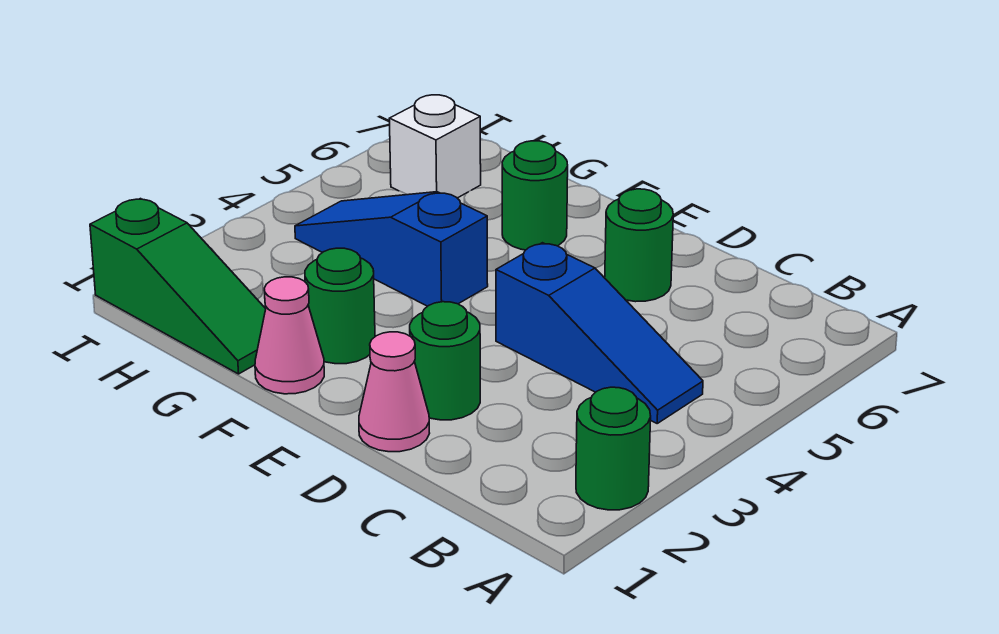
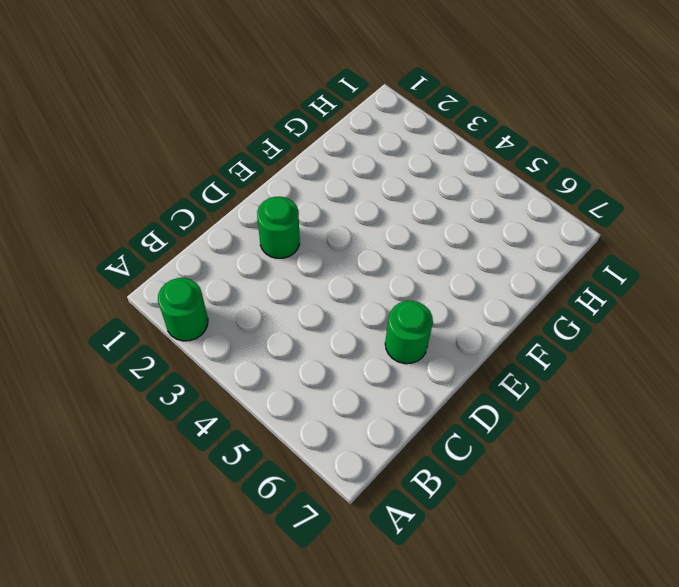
none -> blue slope B4:D4 level 1 top D
none -> pink cone D1 level 1

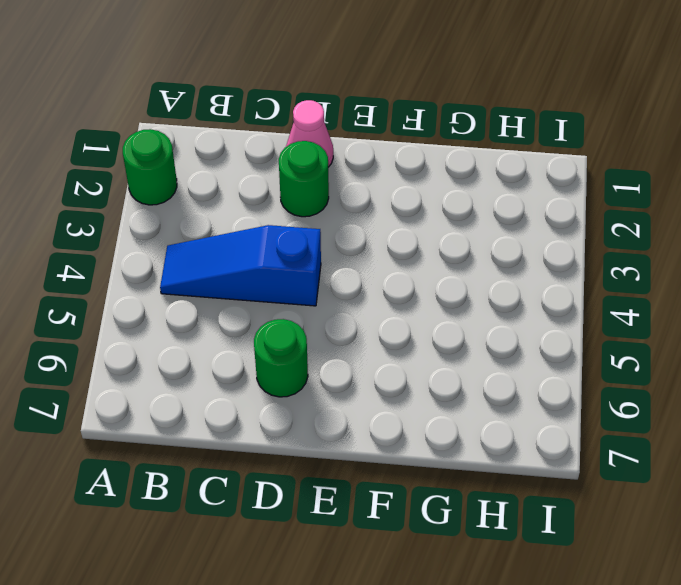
none -> pink cone F1 level 1
none -> green round brick F2 level 1

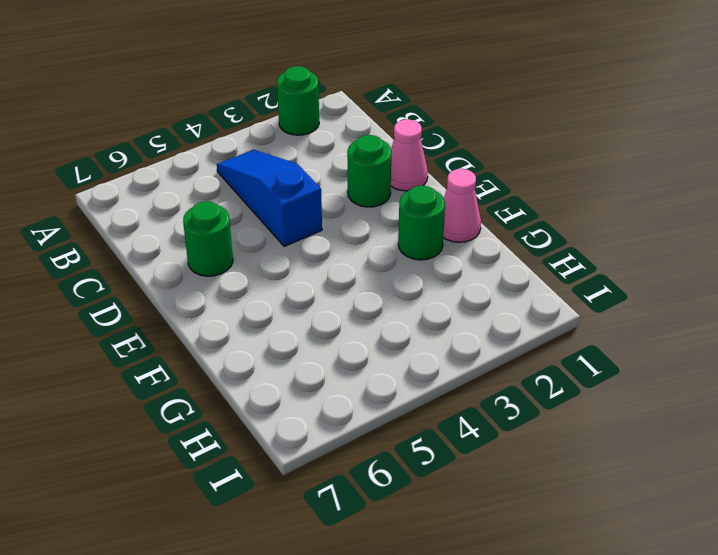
none -> blue slope F4:H4 level 1 top F
none -> green round brick F6 level 1

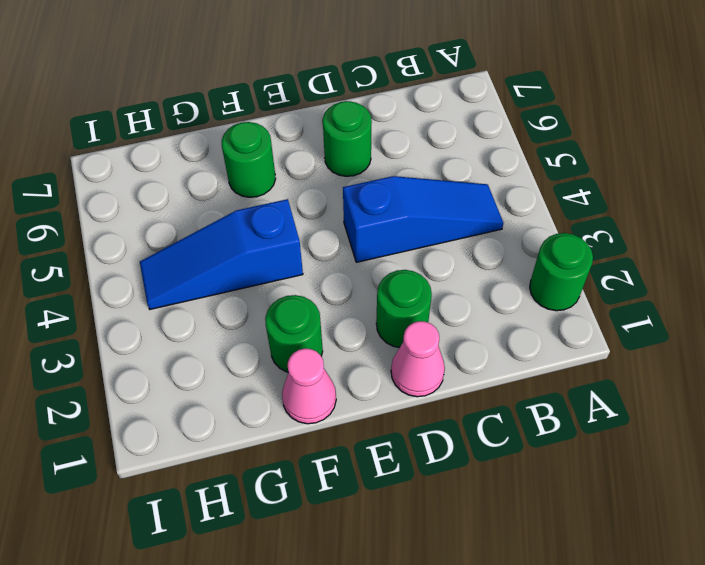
none -> green slope G1:I1 level 1 top I
none -> white brick H6 level 1

